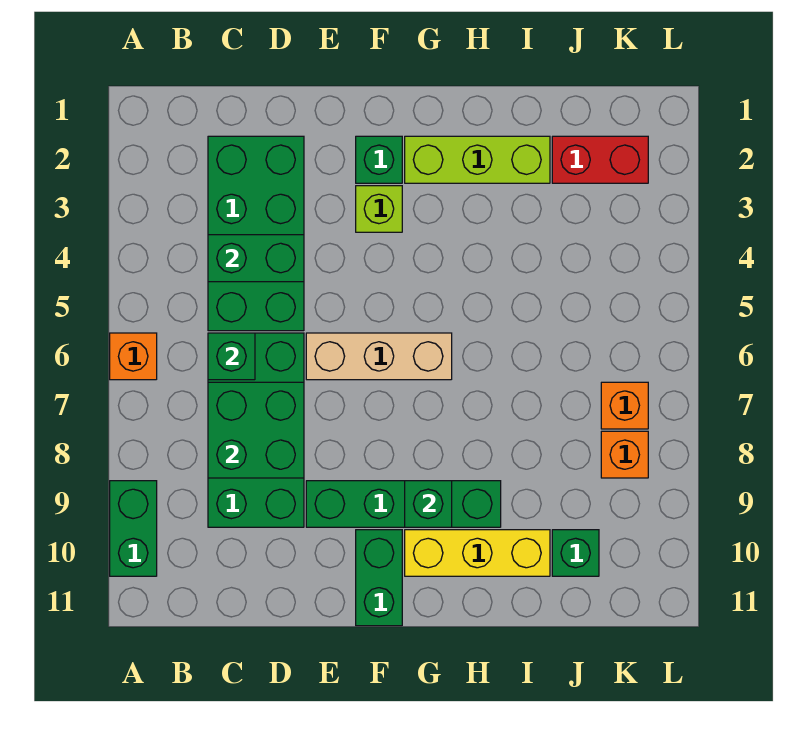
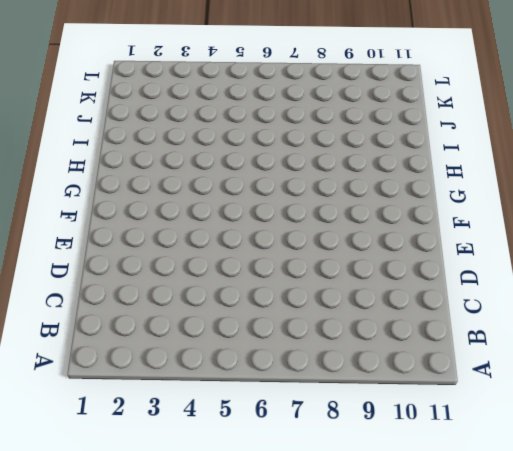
none -> orange brick A6 level 1
none -> green brick A9:A10 level 1
none -> green brick C2:D5 level 1

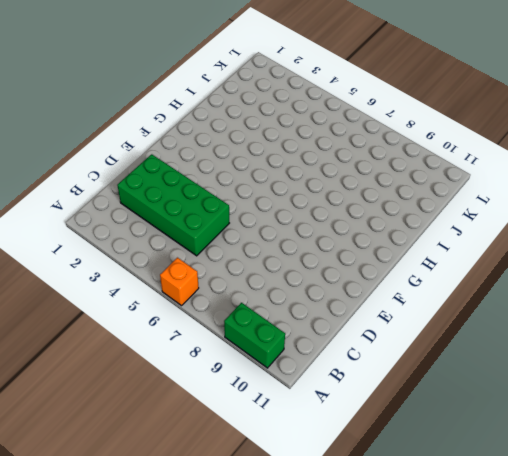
none -> green brick C6:D9 level 1
none -> tan brick E6:G6 level 1
none -> green brick E9:H9 level 1

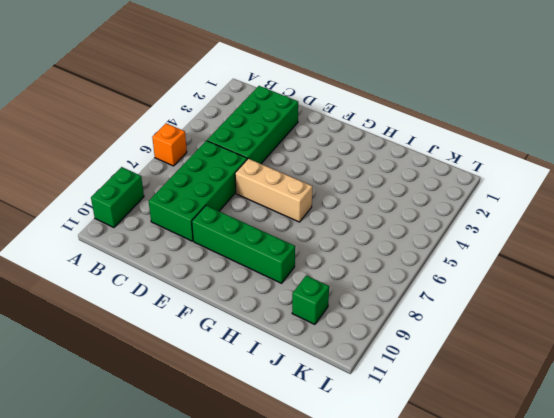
none -> green brick F2 level 1
none -> lime brick F3 level 1
none -> green brick F10:F11 level 1

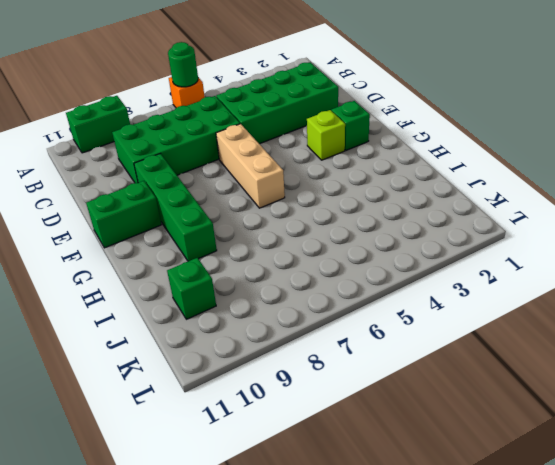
green round brick A6 level 2 -> none
none -> lime brick G2:I2 level 1
none -> yellow brick G10:I10 level 1
none -> red brick J2:K2 level 1

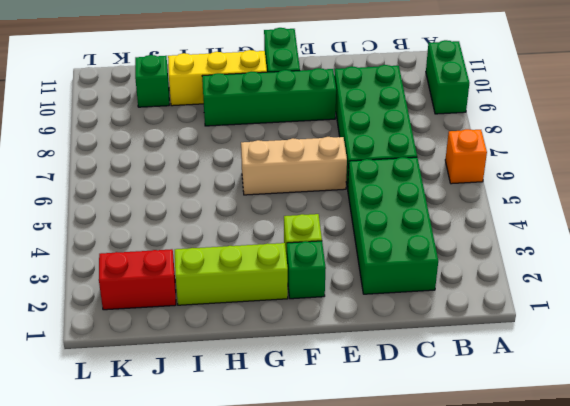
none -> orange brick K7 level 1
none -> orange brick K8 level 1
none -> green brick C4:D4 level 2

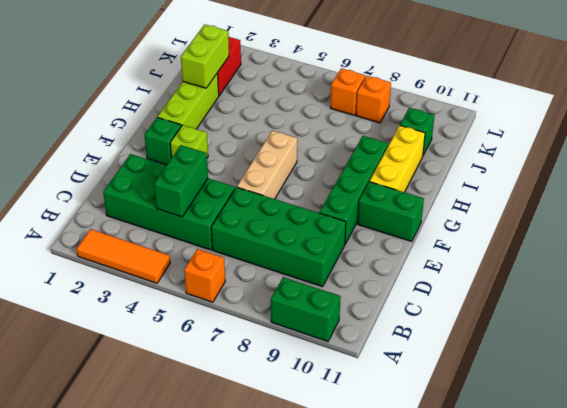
orange tile A2:A4 level 1 -> none
lime brick I2:J2 level 2 -> none
none -> green brick C6 level 2
none -> green brick C7:D8 level 2
none -> green brick G9 level 2

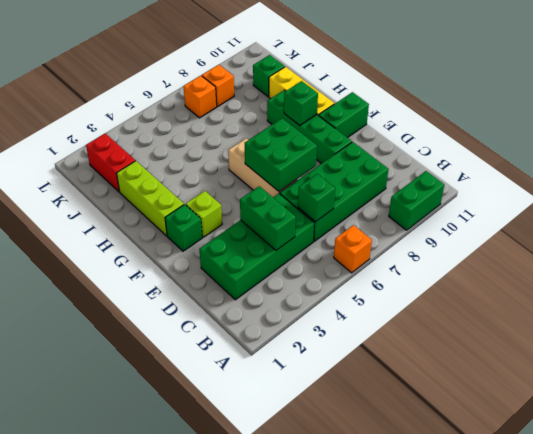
green brick E6:F7 level 2 -> green brick C7:D8 level 2

